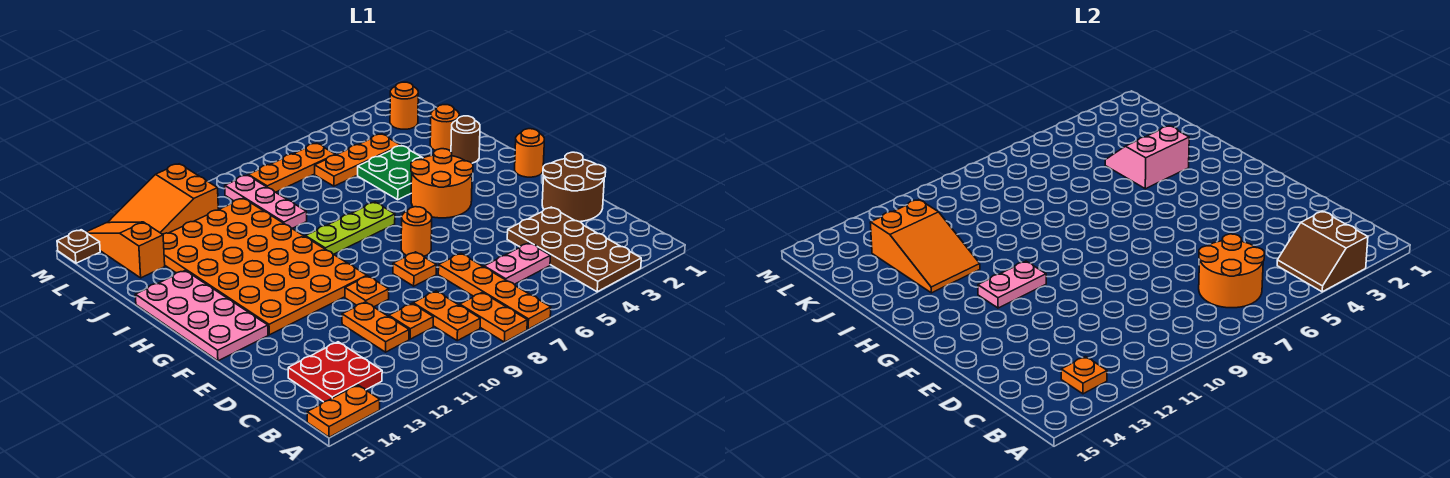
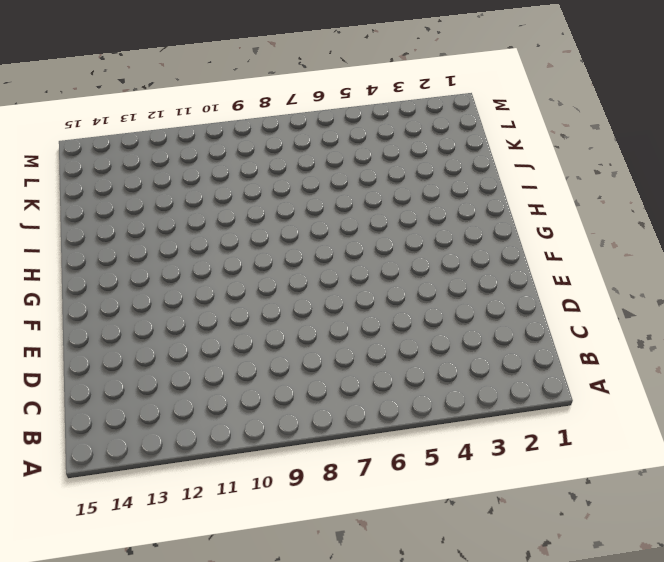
none -> brown plate A3:D4 level 1
none -> orange plate A7:D7 level 1
none -> orange plate A8:B8 level 1
none -> orange plate A14:A15 level 1

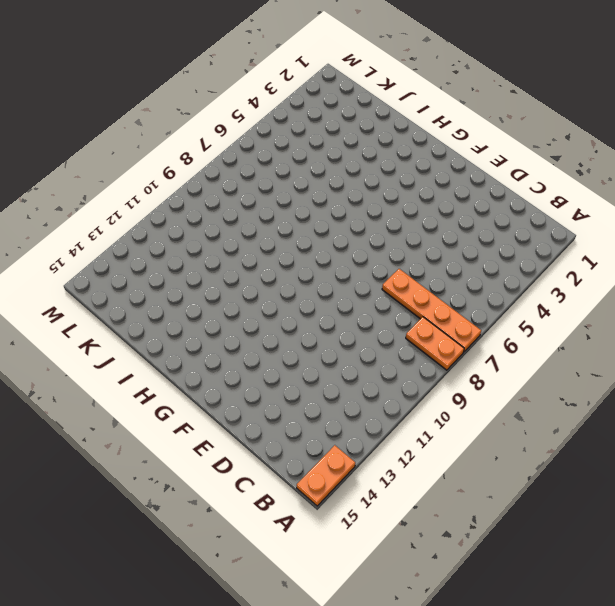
none -> brown plate A3:D4 level 1
none -> orange plate B9:C9 level 1
none -> red plate B13:C14 level 1
none -> pink plate C5:C6 level 1

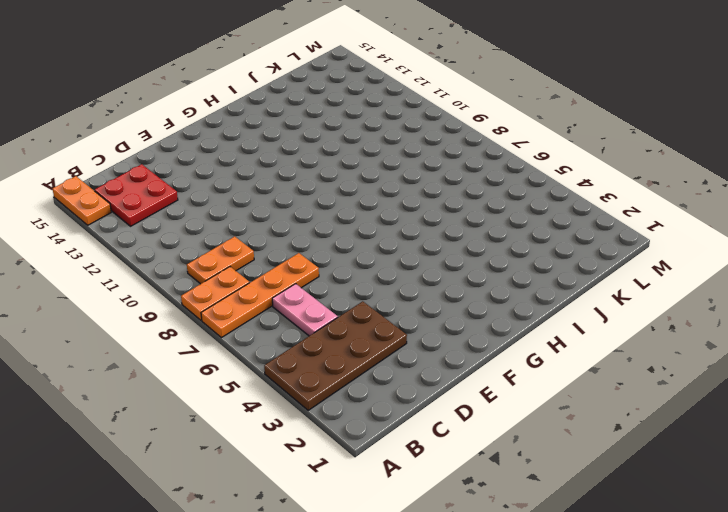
none -> orange plate C10 level 1
none -> orange plate C11:D11 level 1
none -> brown round brick D1:E2 level 1
none -> orange plate E8 level 1

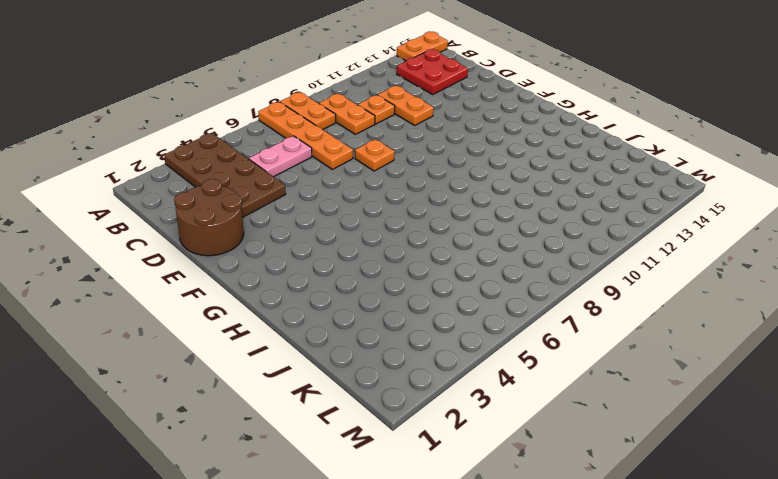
none -> orange plate E10 level 1
none -> orange round brick F7 level 1
none -> orange plate F10:K13 level 1
none -> pink plate F14:I15 level 1

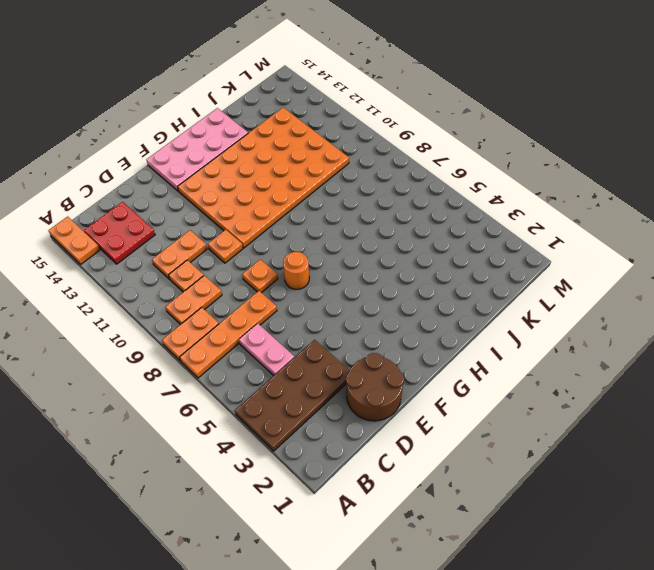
none -> orange round brick G1 level 1
none -> orange round brick G4:H5 level 1
none -> lime plate H7:H9 level 1
none -> brown round brick I2 level 1

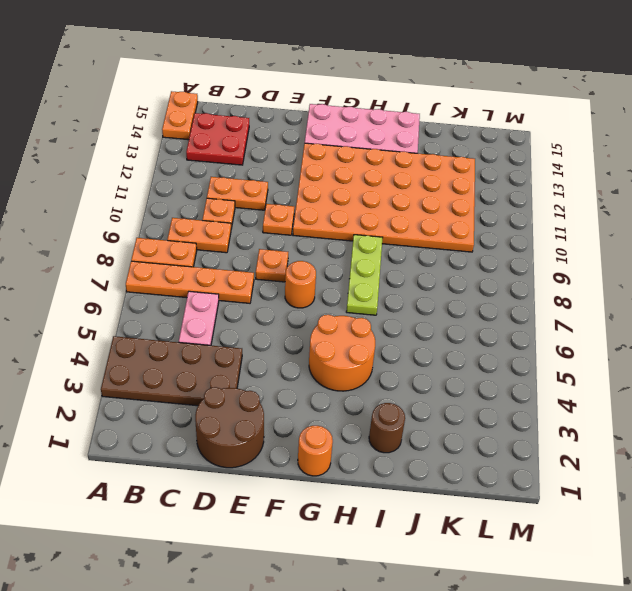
none -> green plate I4:J5 level 1
none -> orange round brick J2 level 1
none -> pink plate J9:L9 level 1
none -> orange plate K4:K6 level 1

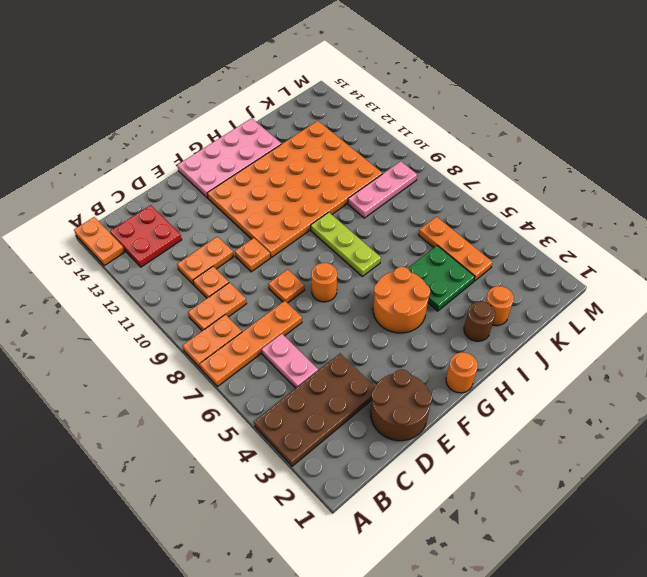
none -> orange slope K14:M14 level 1 top K
none -> orange round brick L2 level 1
none -> orange plate L6:L8 level 1
none -> orange slope L11:M13 level 1 top 11

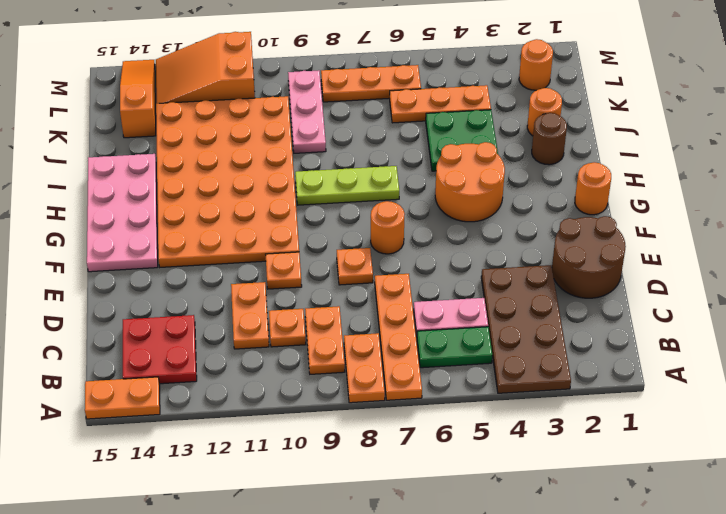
green plate B5:B6 level 1 -> none
none -> brown plate M15 level 1
none -> brown slope A3:B4 level 2 top 3
none -> orange round brick B6:C7 level 2
none -> orange plate B13 level 2

